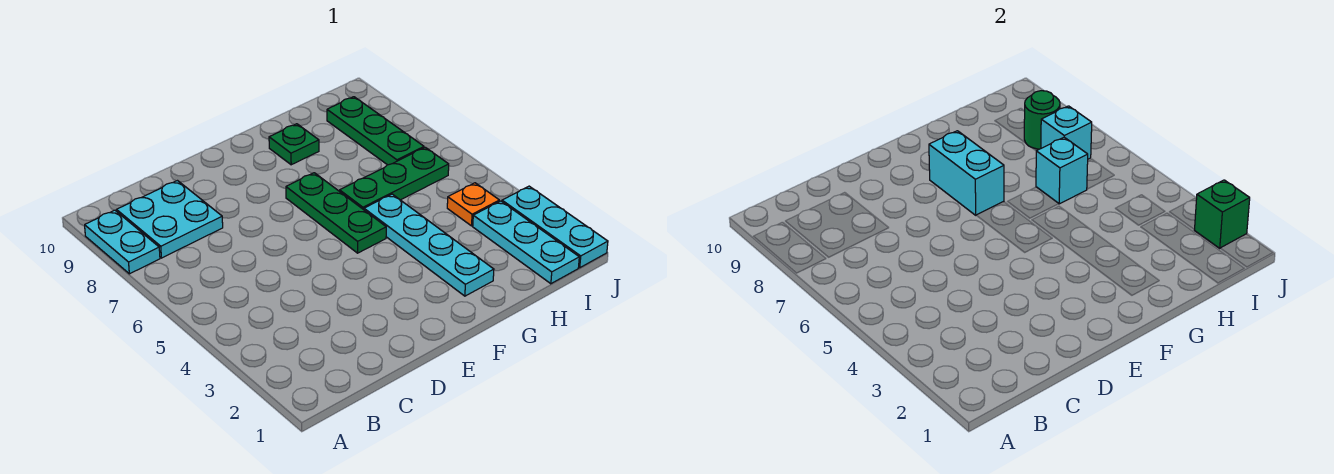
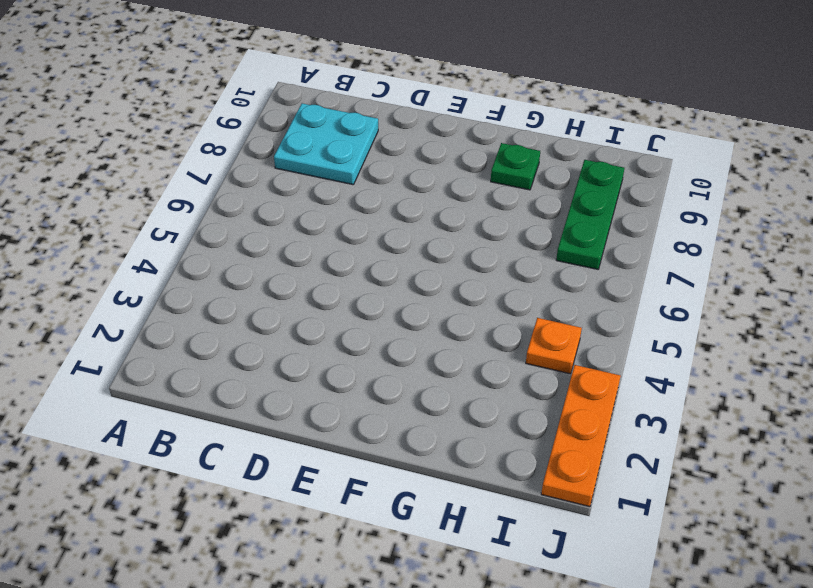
orange plate J1:J3 level 1 -> cyan plate J1:J3 level 1
none -> cyan plate A8:A9 level 1
none -> green plate F5:F7 level 1
none -> cyan plate G2:G5 level 1

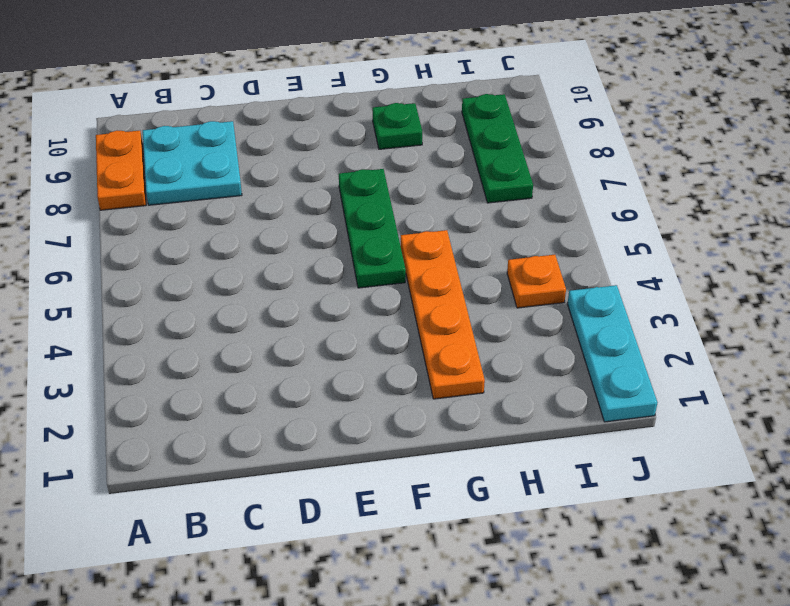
orange plate A8:A9 level 1 -> cyan plate A8:A9 level 1
orange plate G2:G5 level 1 -> cyan plate G2:G5 level 1
none -> green plate G6:I6 level 1
none -> cyan plate I1:I3 level 1
none -> cyan brick F7:F8 level 2

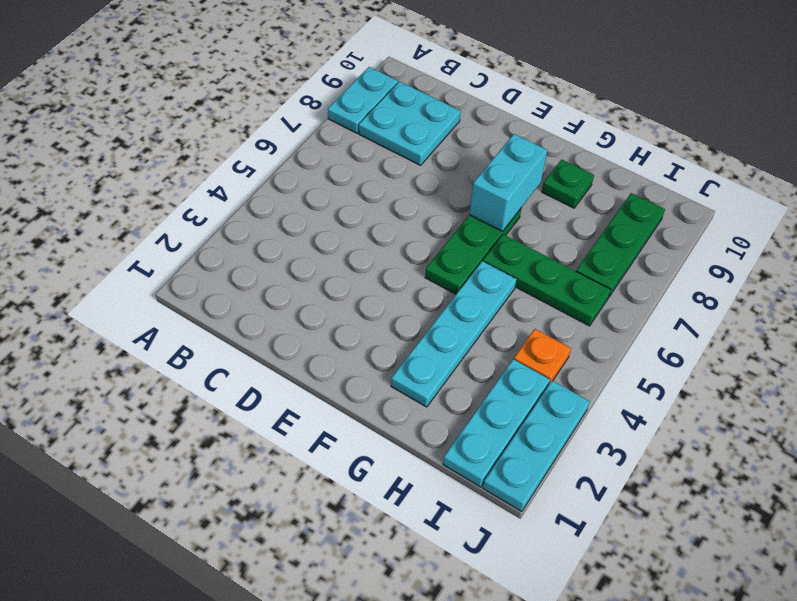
none -> cyan brick H6 level 2
none -> cyan brick I7 level 2
none -> green round brick I8 level 2

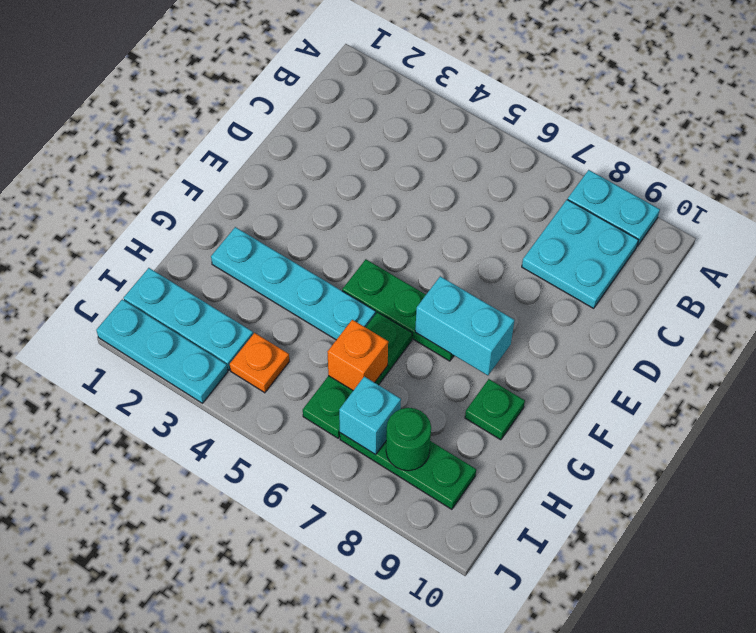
orange brick H6 level 2 -> cyan brick H6 level 2
none -> green brick J2 level 2

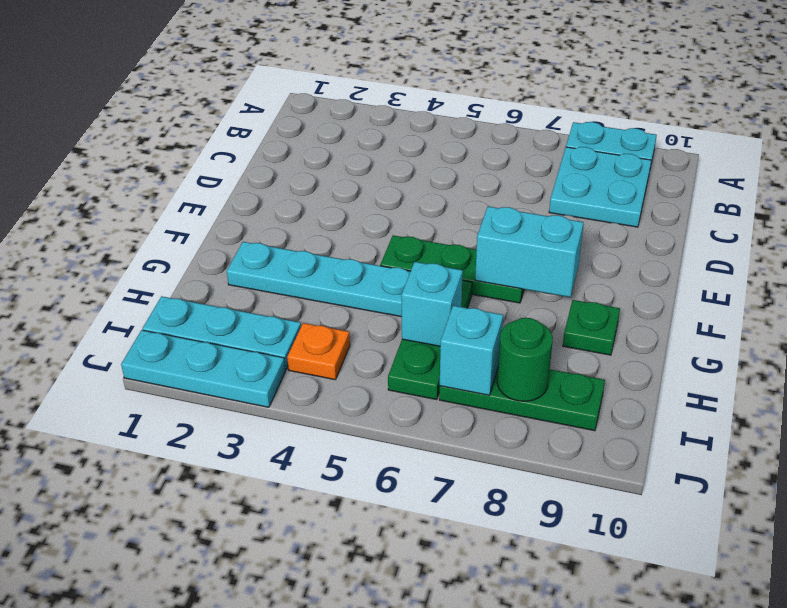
none -> green brick J2 level 2

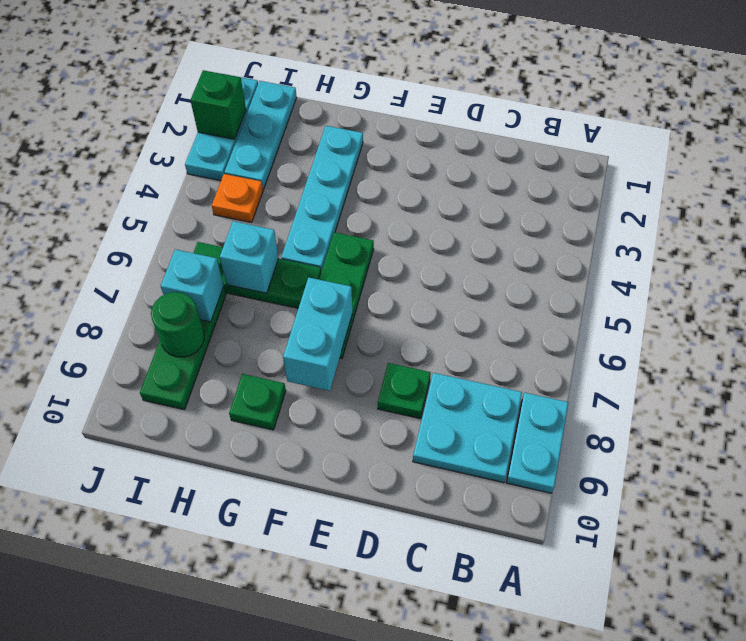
green plate D8 level 1 -> none

